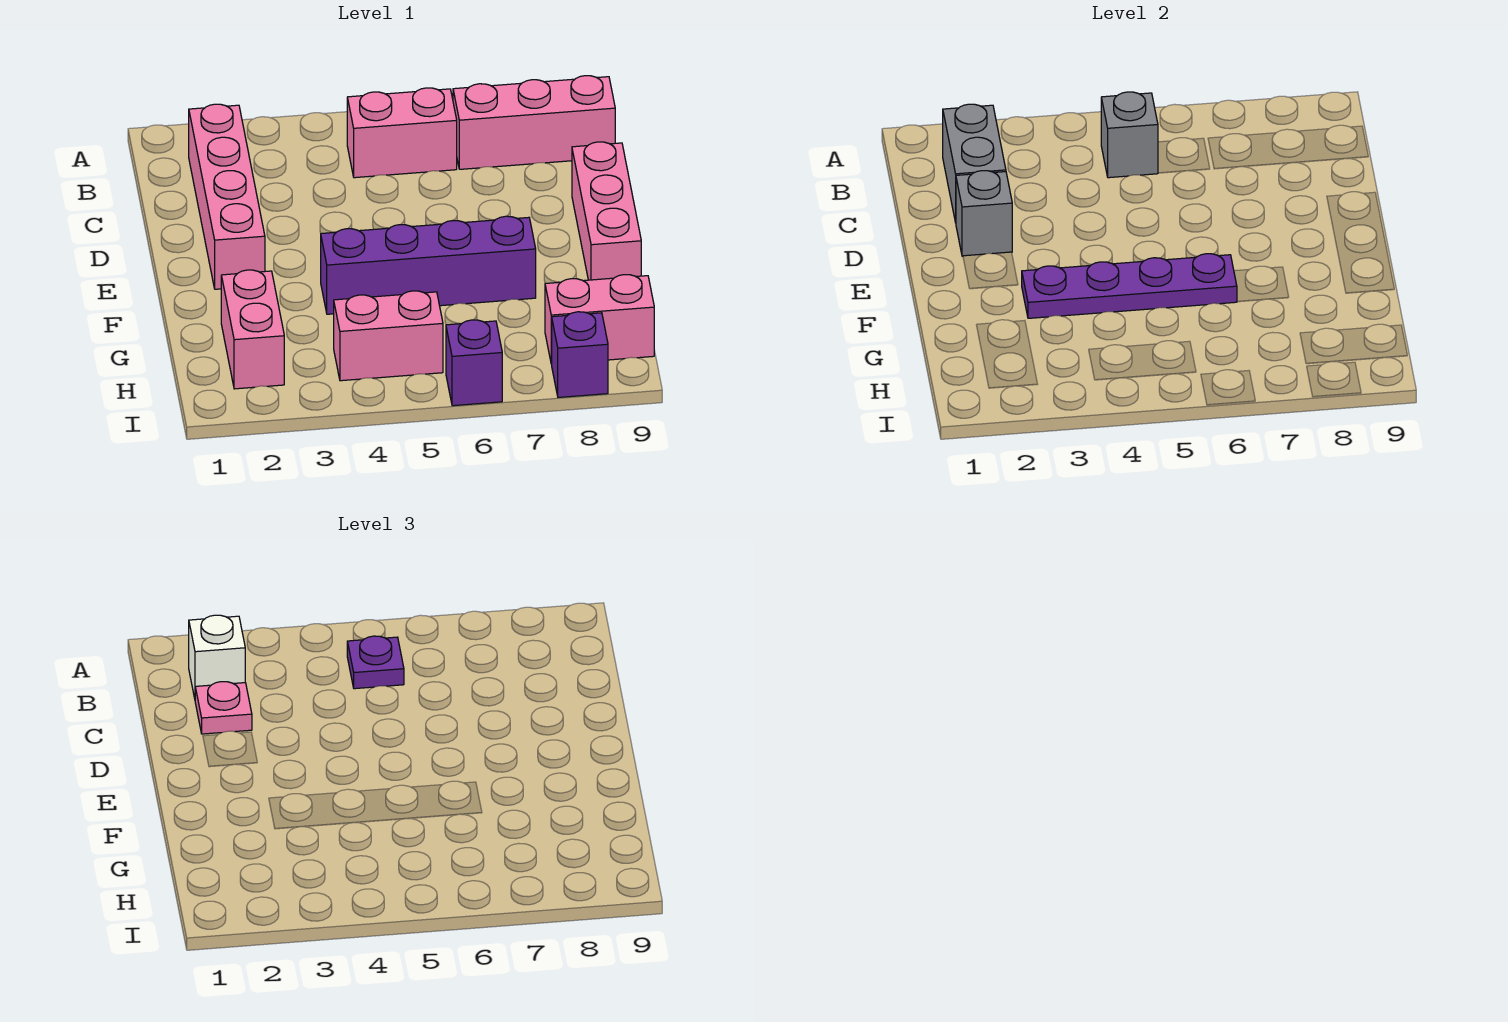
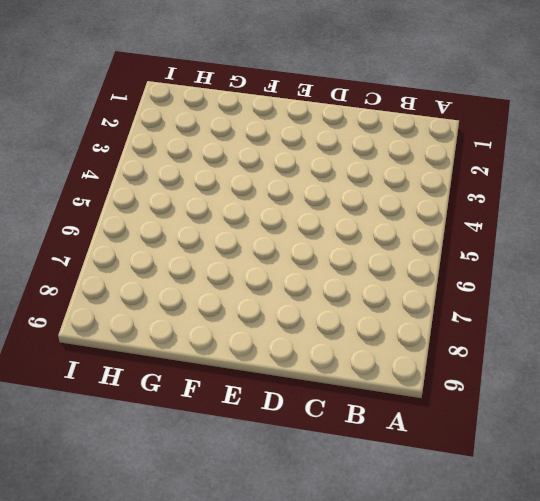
none -> pink brick B2:E2 level 1
none -> pink brick B5:B6 level 1
none -> pink brick B7:B9 level 1

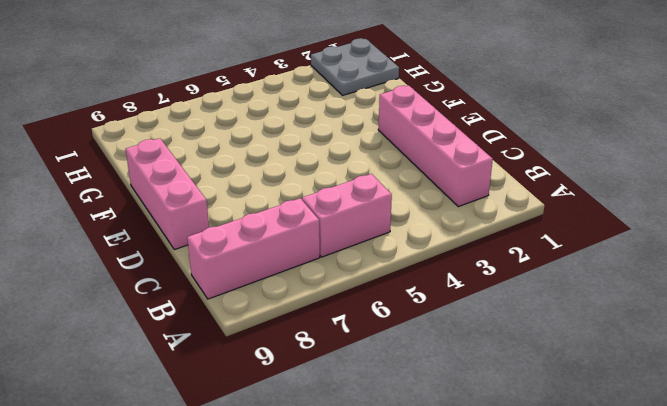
grey plate H1:I2 level 1 -> pink brick G2:H2 level 1
none -> purple brick F4:F7 level 1
none -> pink brick H4:H5 level 1
none -> pink brick H8:H9 level 1

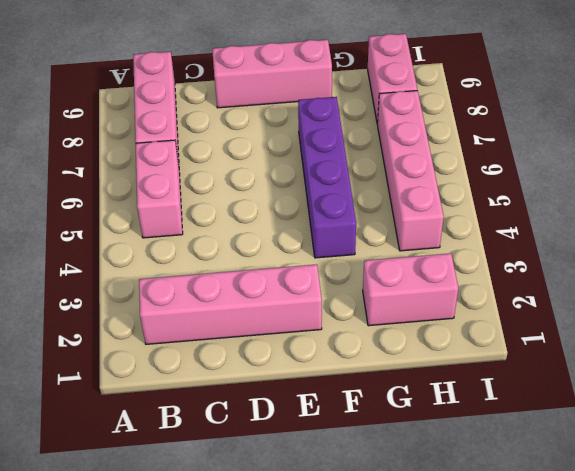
pink brick H4:H7 level 1 -> pink brick H4:H5 level 1
none -> purple brick I6 level 1
none -> purple brick I8 level 1
none -> grey brick B2:C2 level 2

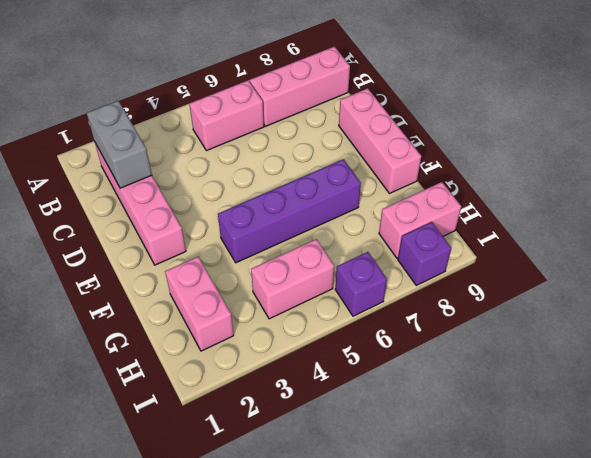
none -> grey brick B5 level 2
none -> grey brick D2 level 2
none -> purple plate F3:F6 level 2

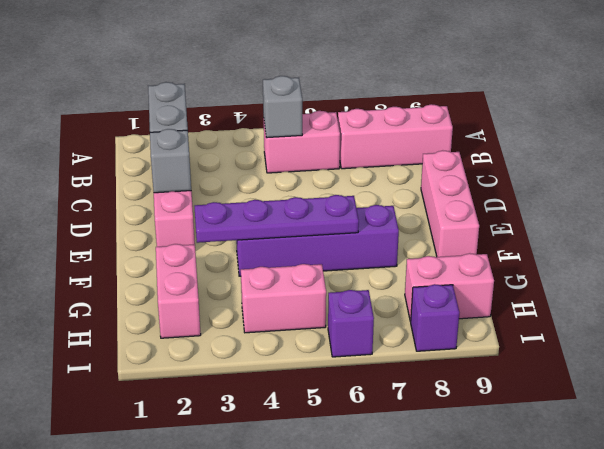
none -> white brick B2 level 3
none -> purple plate B5 level 3
none -> pink plate C2 level 3

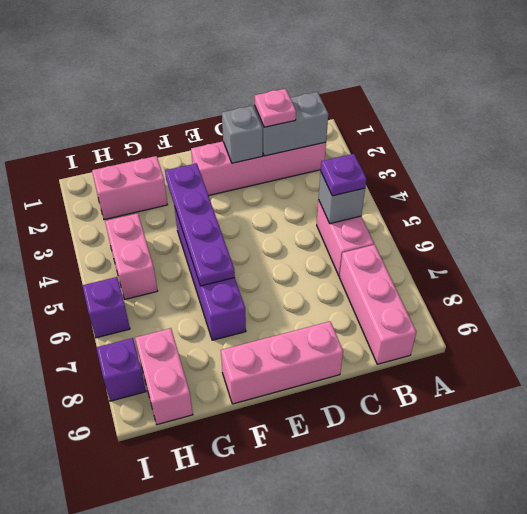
none -> white brick B2 level 3

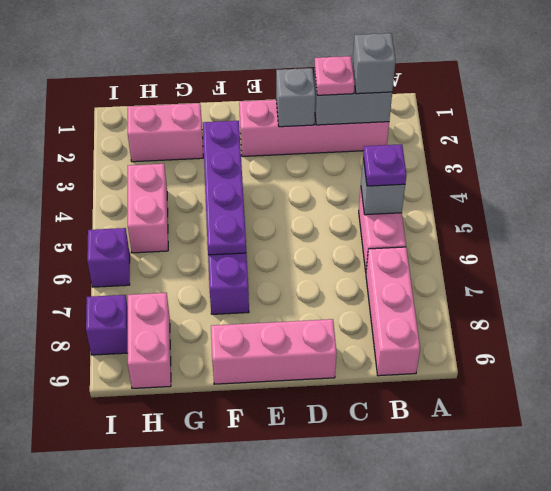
grey brick B2 level 3 -> white brick B2 level 3

